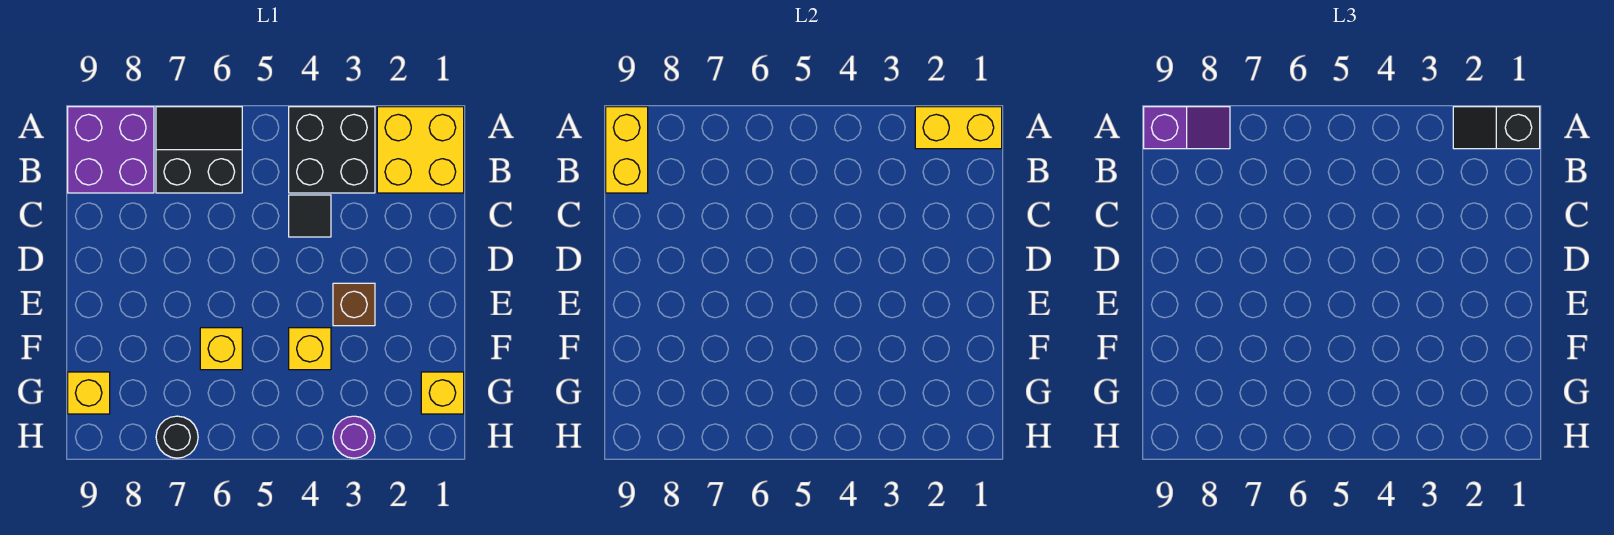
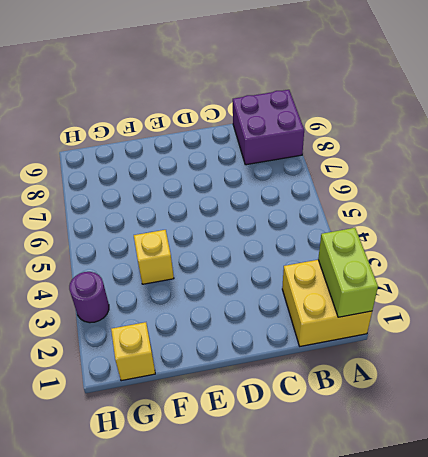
lime brick A1:A2 level 2 -> yellow brick A1:A2 level 2
none -> black brick A3:B4 level 1
none -> black slope A6:B7 level 1 top B
none -> black tile C4 level 1

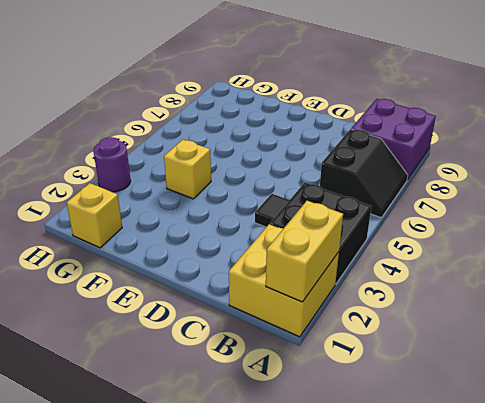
none -> brown brick E3 level 1
none -> yellow brick F6 level 1
none -> yellow brick G9 level 1

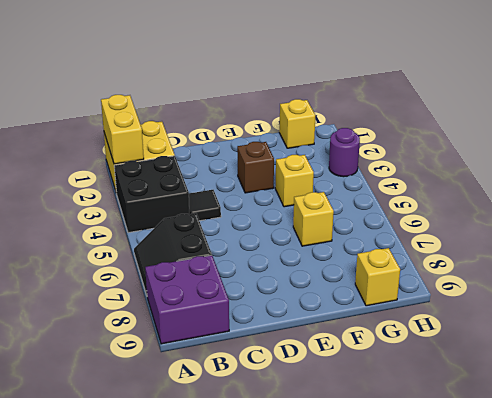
none -> black round brick H7 level 1
none -> yellow brick A9:B9 level 2
none -> black slope A1:A2 level 3 top 1

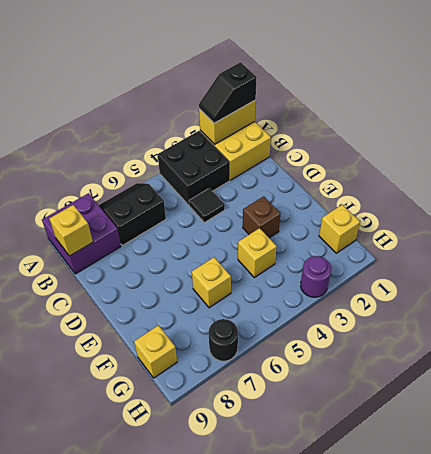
yellow brick B9 level 2 -> yellow brick A9:B9 level 2
none -> purple slope A8:A9 level 3 top 9

